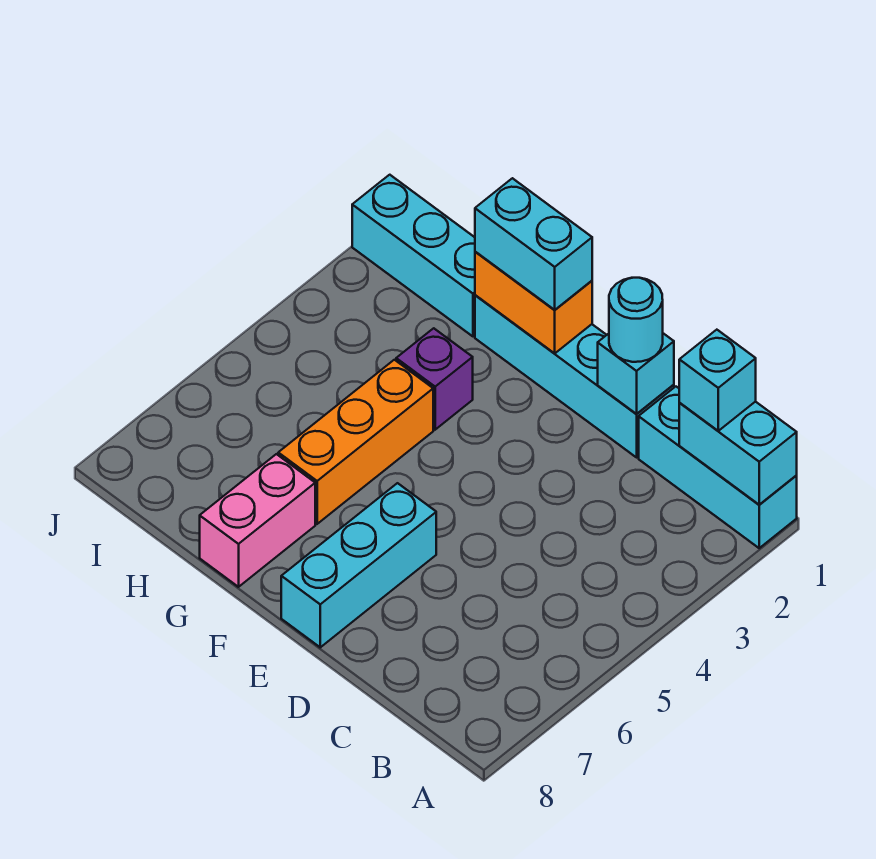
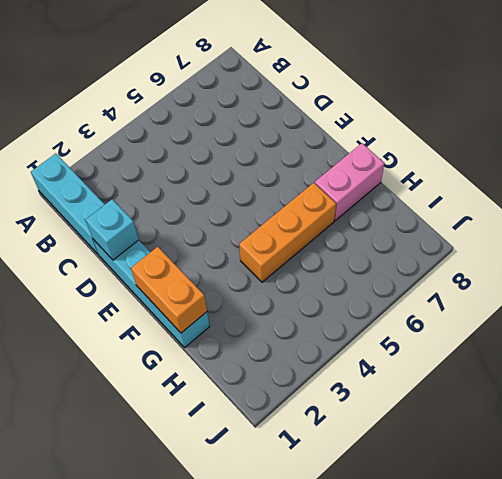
none -> cyan brick E6:E8 level 1
none -> purple brick G3 level 1
none -> cyan brick H1:J1 level 1

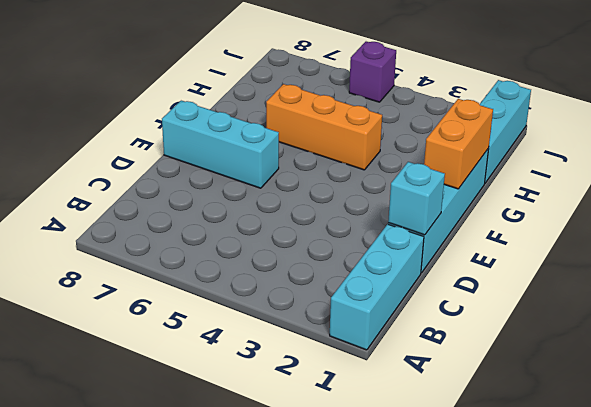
purple brick J5 level 1 -> purple brick G3 level 1
none -> pink brick G7:G8 level 1
none -> cyan brick A1:B1 level 2
none -> cyan brick B1 level 3

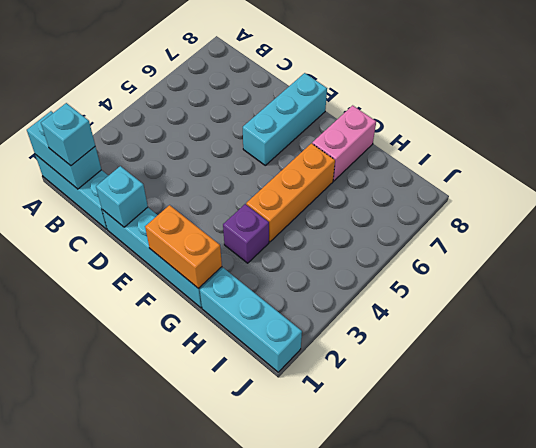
none -> cyan round brick D1 level 3
none -> cyan brick F1:G1 level 3

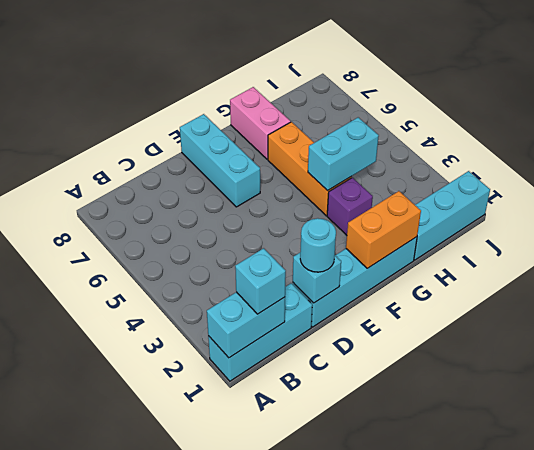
cyan brick G4:H4 level 2 -> cyan brick F1:G1 level 3

